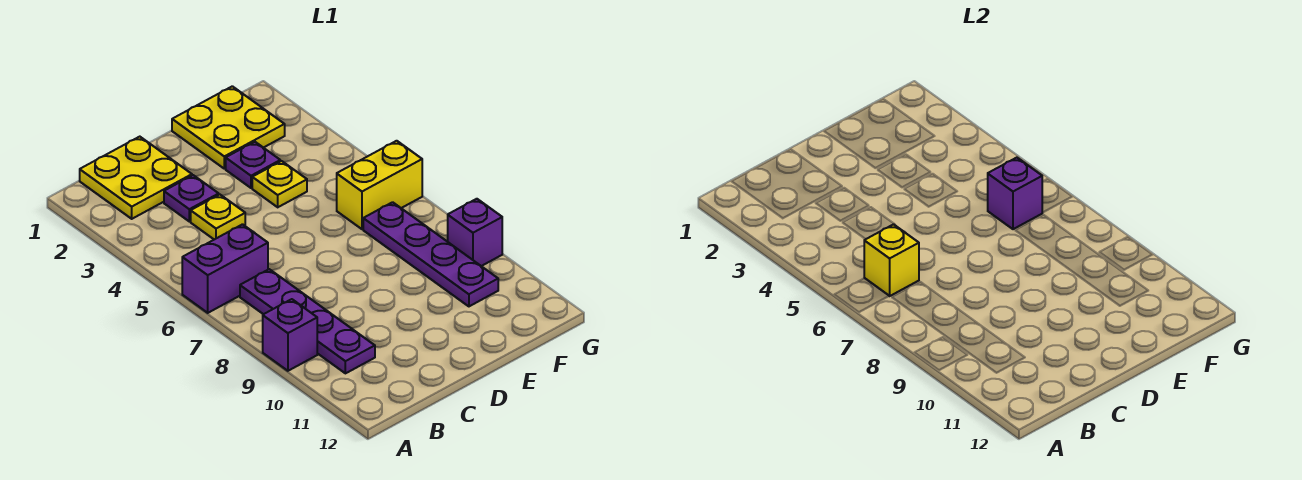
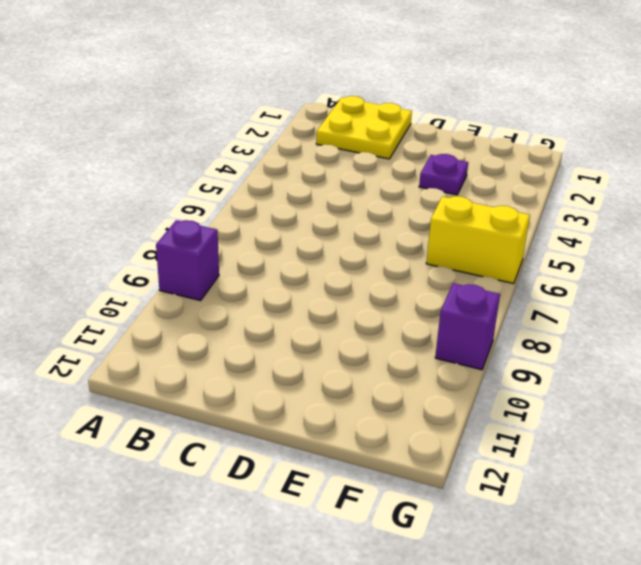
none -> purple brick A6:B6 level 1
none -> purple plate B7:B10 level 1
none -> purple plate C3 level 1

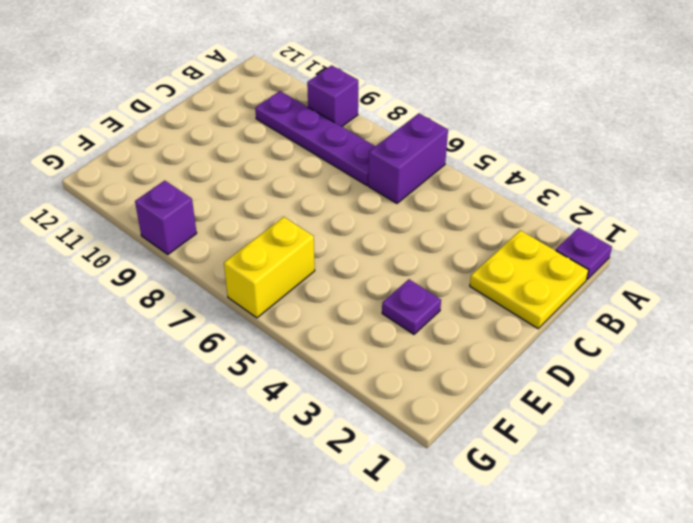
purple plate A1 level 1 -> purple plate C3 level 1
none -> yellow plate C4 level 1
none -> yellow plate E1:F2 level 1
none -> yellow plate E4 level 1

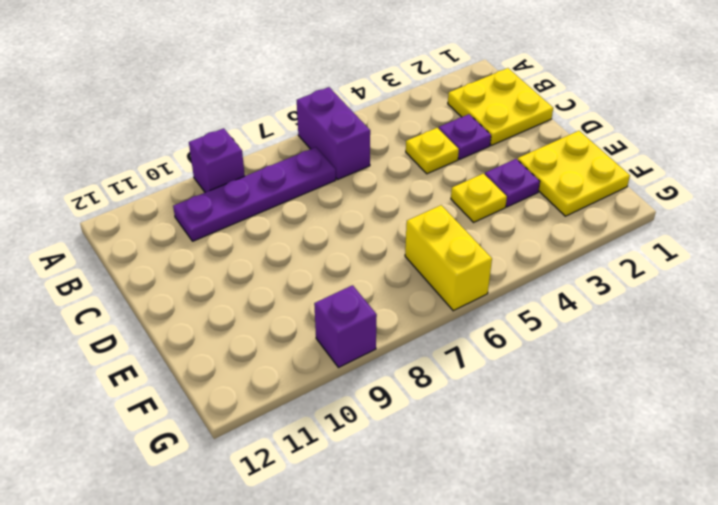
none -> purple plate F7:F10 level 1
none -> yellow brick B6 level 2
none -> purple brick F6 level 2

